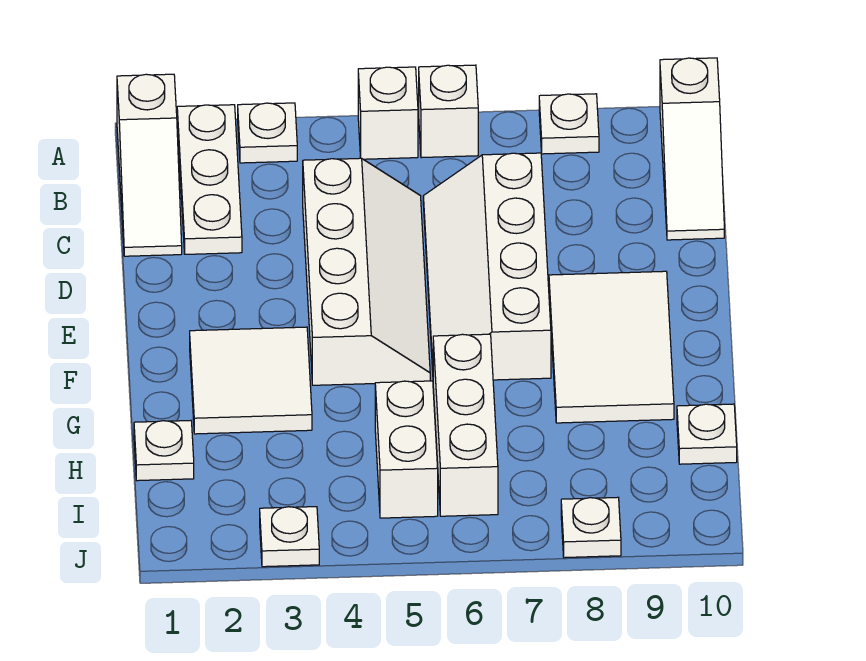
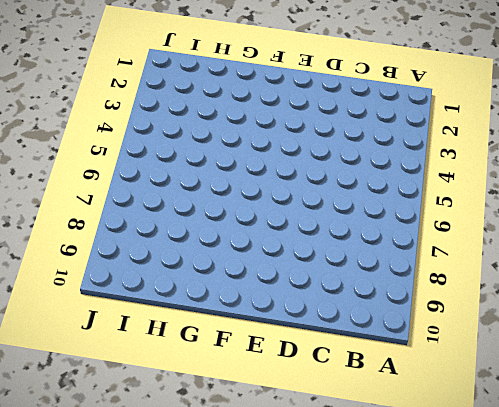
none -> white slope A1:C1 level 1 top A
none -> white plate A2:C2 level 1
none -> white plate A3 level 1

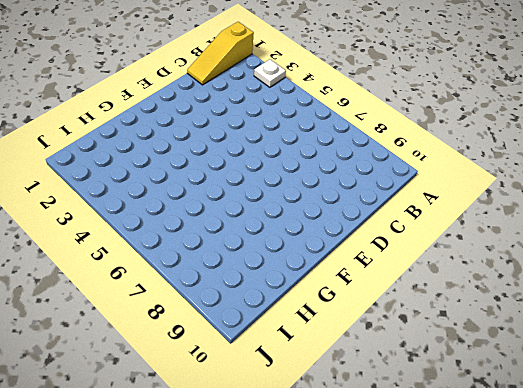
yellow slope A1:C1 level 1 top A -> white slope A1:C1 level 1 top A
none -> white plate A2:C2 level 1
none -> white brick A5 level 1
none -> white brick A6 level 1

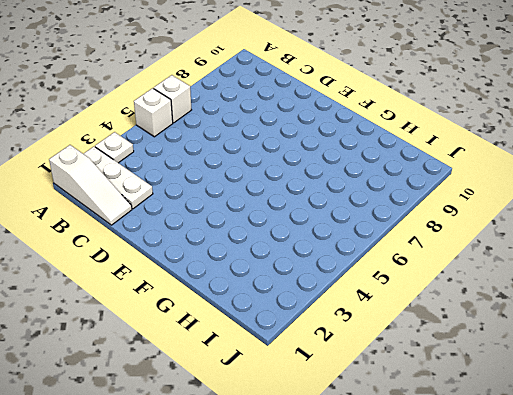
none -> white plate A8 level 1
none -> white slope A10:C10 level 1 top A
none -> white slope C4:F5 level 1 top 4

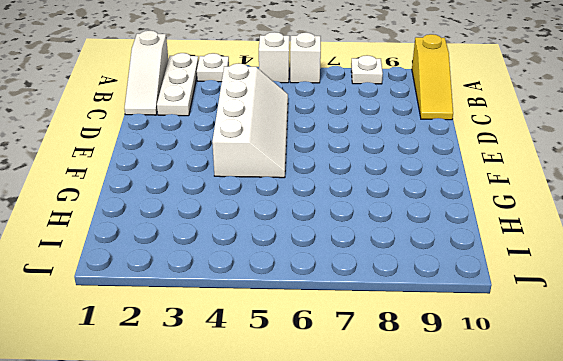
yellow slope A10:C10 level 1 top A -> white slope A10:C10 level 1 top A
none -> white slope C6:F7 level 1 top 7
none -> white tile E8:G9 level 1
none -> white tile F2:G3 level 1

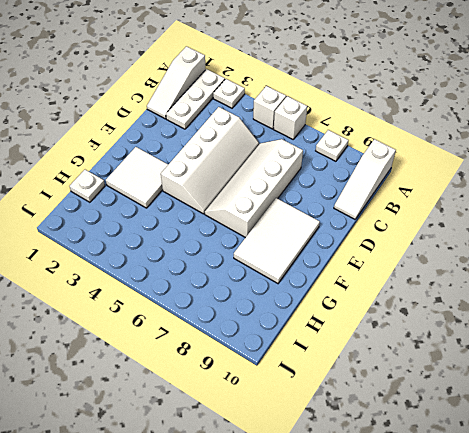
none -> white brick G6:I6 level 1
none -> white brick H5:I5 level 1
none -> white plate H10 level 1

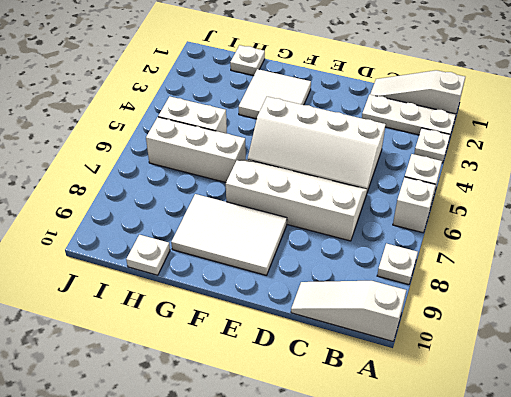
none -> white plate J3 level 1
none -> white plate J8 level 1

